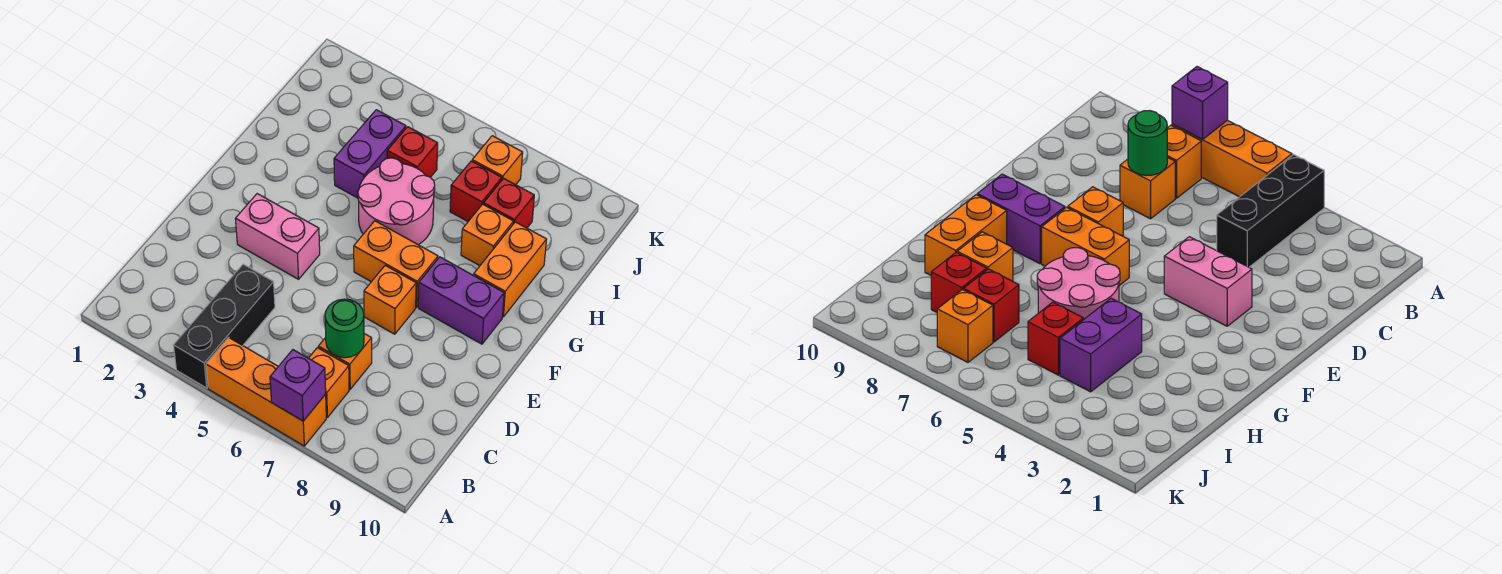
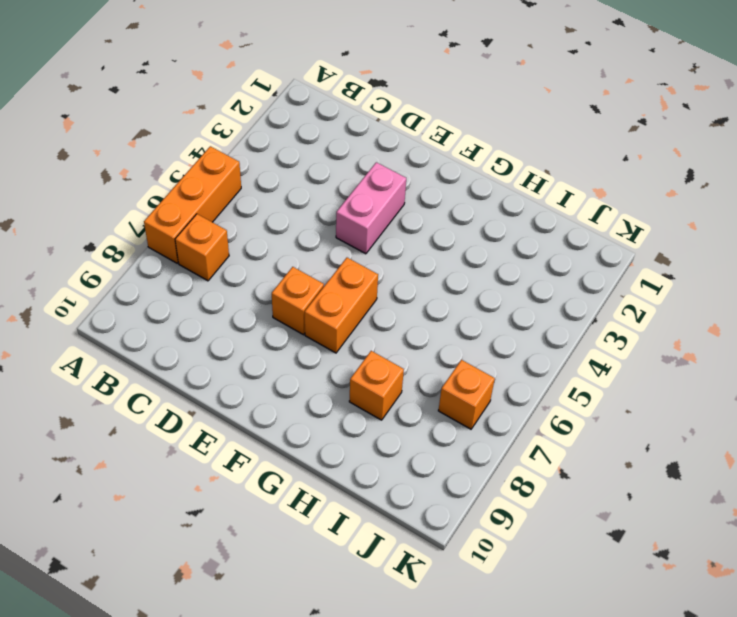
none -> black brick A4:C4 level 1
none -> orange brick C7 level 1
none -> purple brick F8:F9 level 1

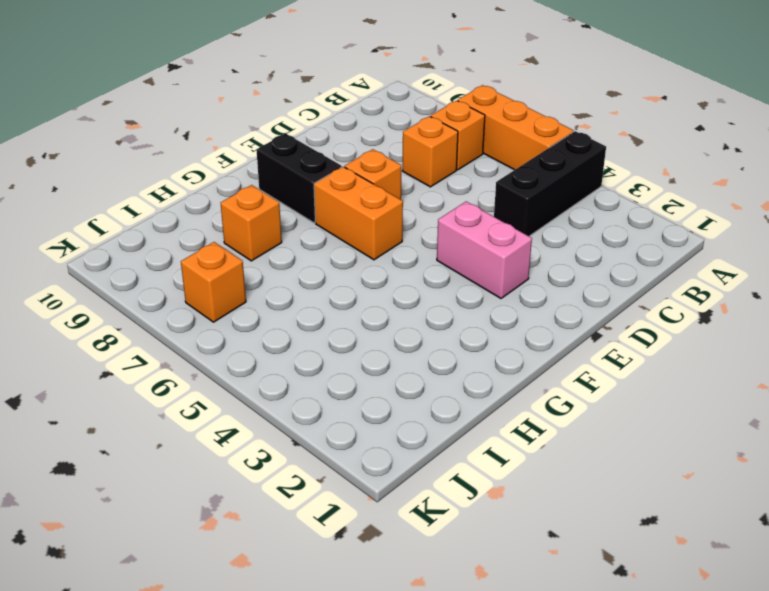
black brick F8:F9 level 1 -> purple brick F8:F9 level 1
none -> pink round brick G5:H6 level 1
none -> orange brick G9:H9 level 1
none -> purple brick H4:I4 level 1

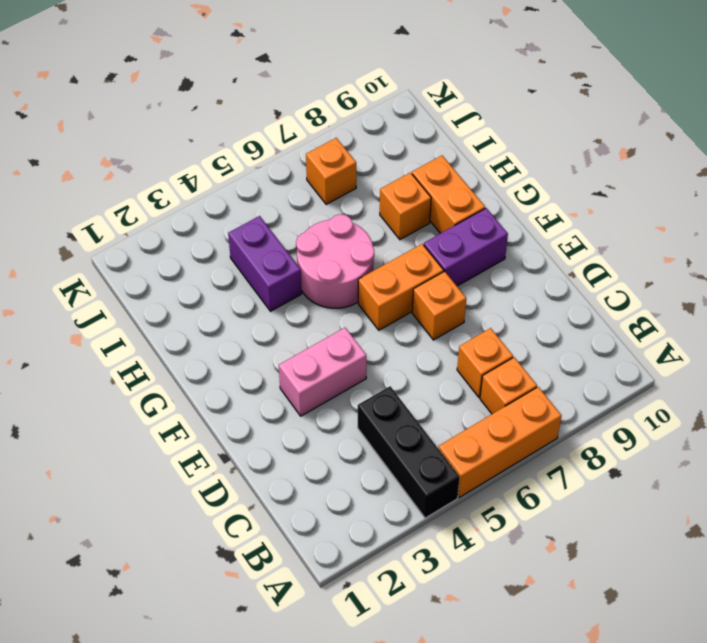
none -> red brick I5 level 1
none -> red brick I7 level 1
none -> red brick I8 level 1

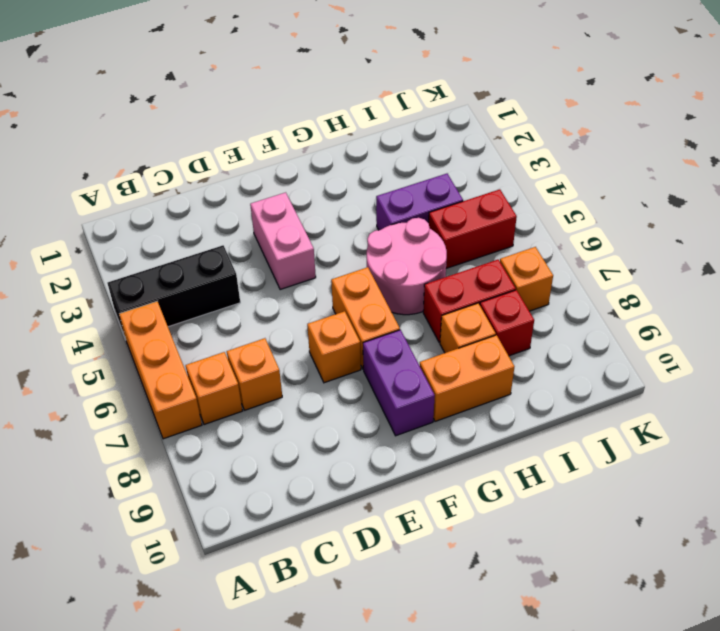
red brick H7:I7 level 1 -> red brick I7 level 1
red brick I5:J5 level 1 -> red brick I5 level 1
none -> purple brick A7 level 2
none -> green round brick C7 level 2

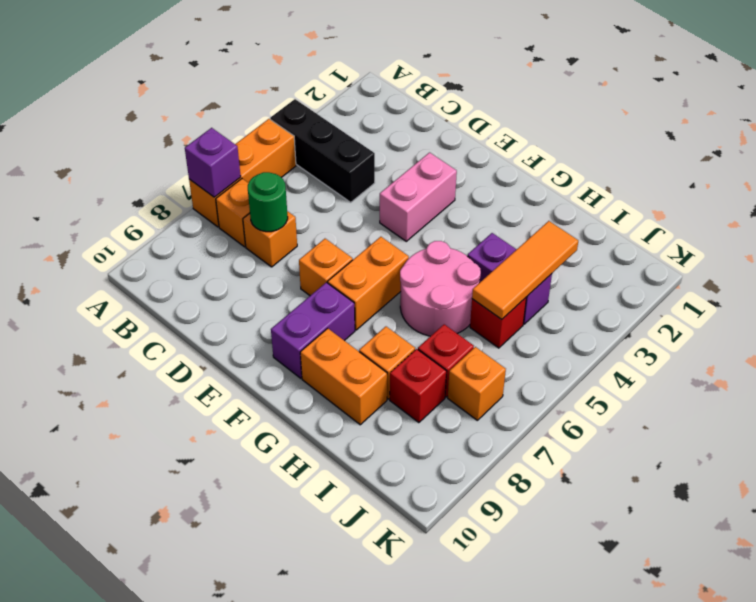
orange tile I3:I5 level 2 -> none

